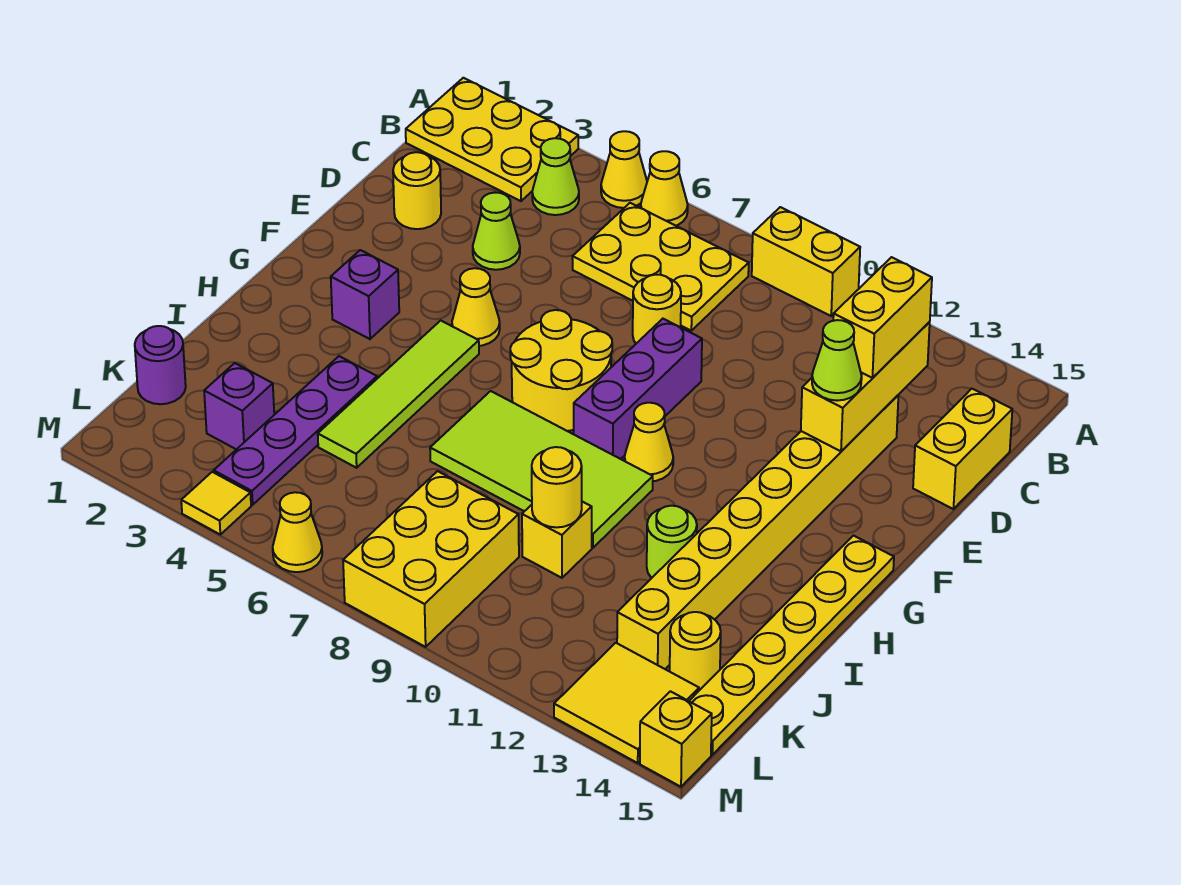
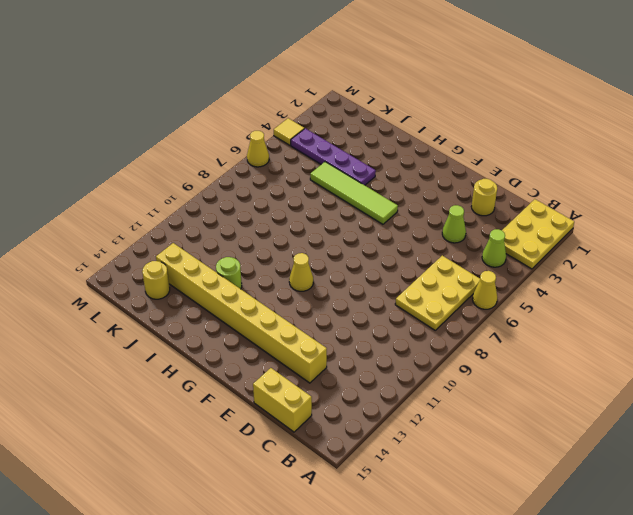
none -> yellow cone A5 level 1
none -> yellow brick A9:A10 level 1
none -> yellow round brick D8 level 1
none -> purple brick E9:G9 level 1

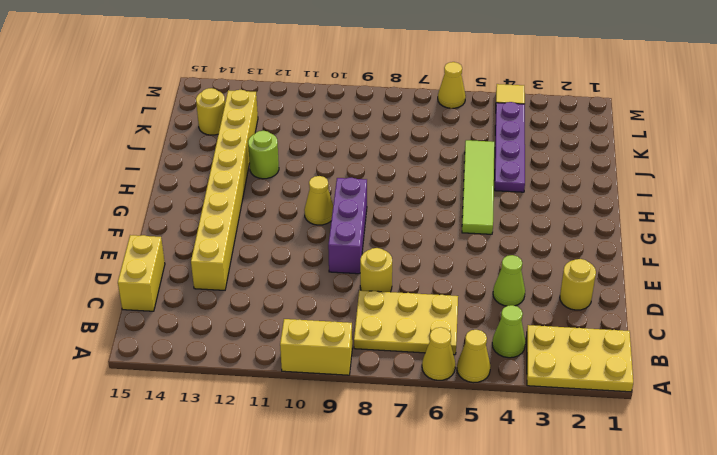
none -> yellow cone F5 level 1
none -> yellow round brick F7:G8 level 1
none -> purple brick G3 level 1
none -> yellow plate G15:L15 level 1

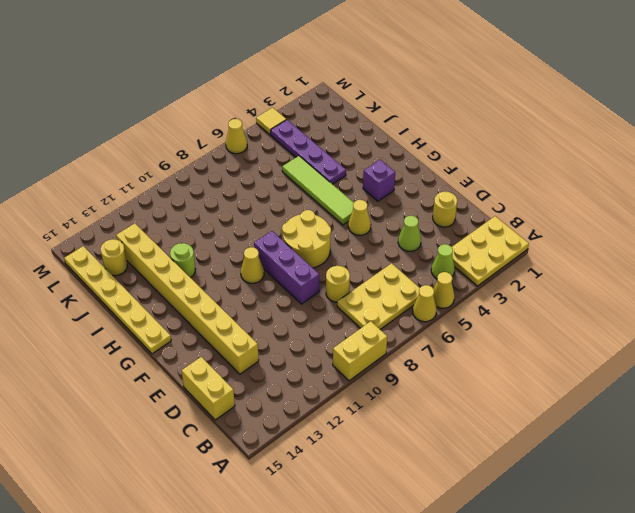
none -> lime tile H7:I10 level 1
none -> yellow brick J10 level 1
none -> purple round brick K1 level 1
none -> purple brick K3 level 1

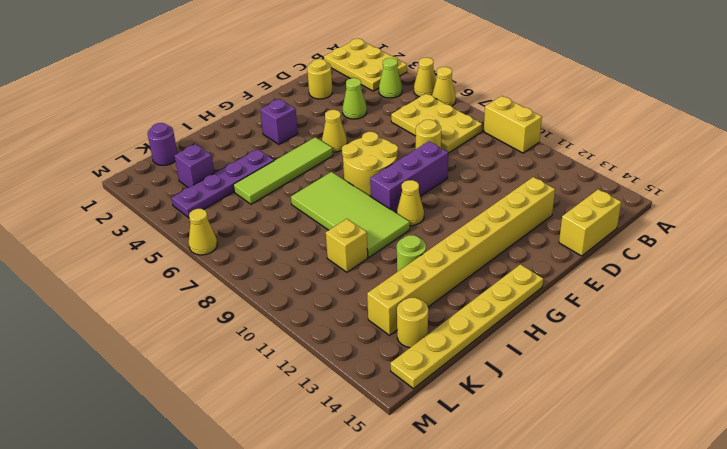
none -> yellow brick K8:M9 level 1
none -> yellow tile L13:M14 level 1
none -> yellow tile M4 level 1
none -> yellow brick M15 level 1

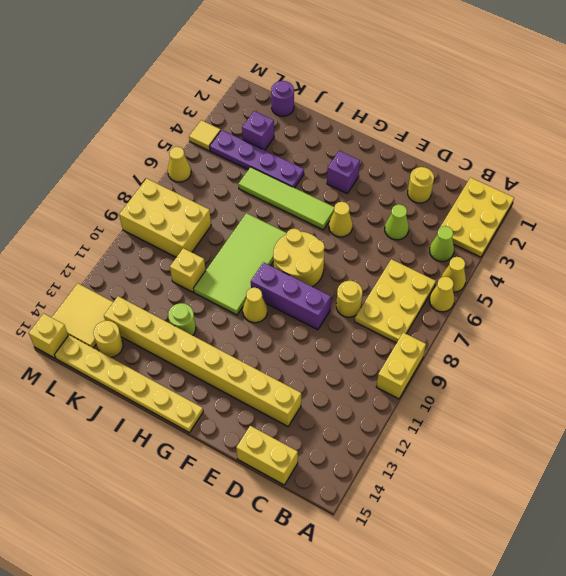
none -> yellow brick C13:E13 level 2
none -> yellow round brick J10 level 2
none -> yellow brick C13:D13 level 3
none -> lime cone E13 level 3

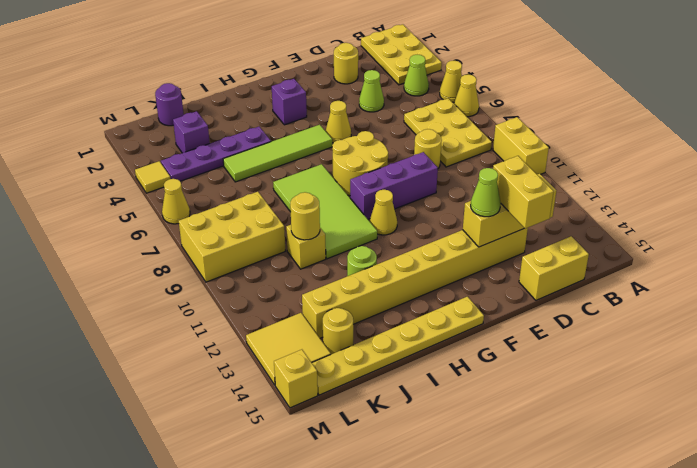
yellow brick D13:D14 level 3 -> yellow brick C13:D13 level 3

